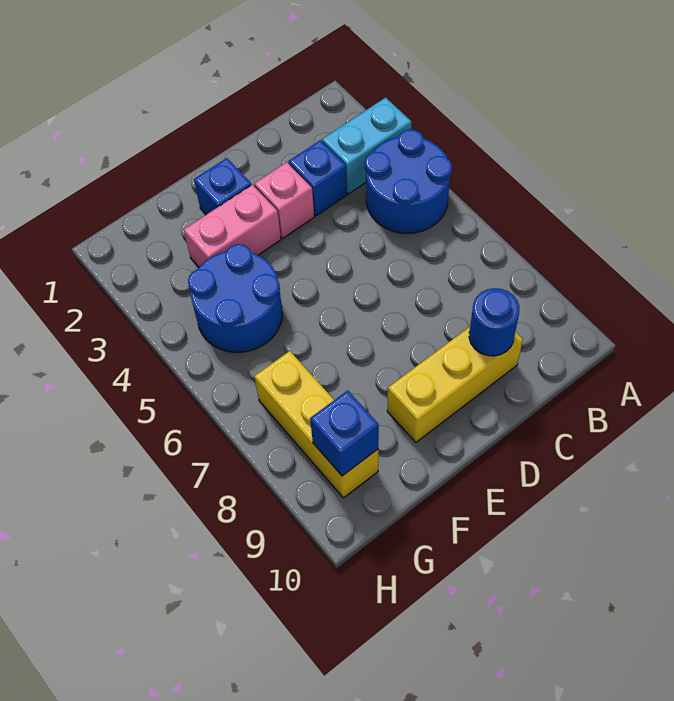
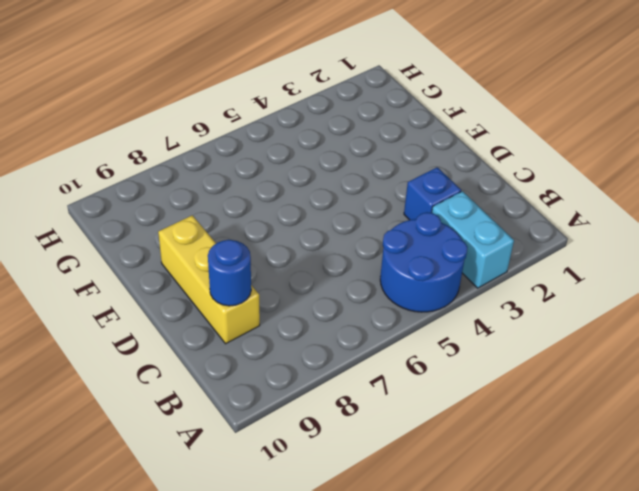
none -> pink brick D3 level 1
none -> blue brick E2 level 1

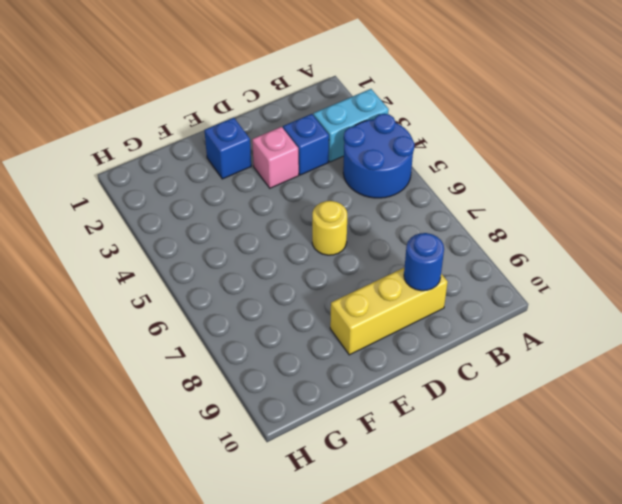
yellow round brick D6 level 1 -> none
none -> pink brick E3:F3 level 1
none -> blue round brick F4:G5 level 1

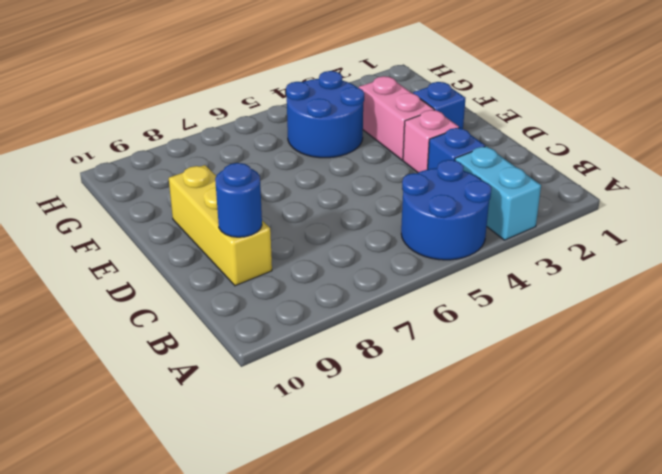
none -> yellow brick G7:G9 level 1
none -> blue brick G9 level 2

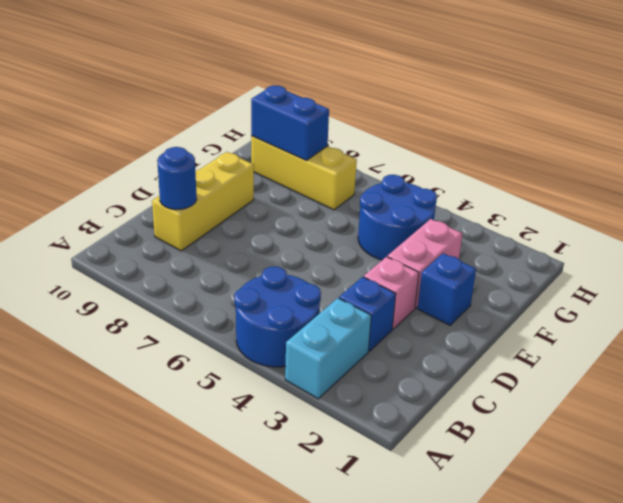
blue brick G8:G9 level 2 -> blue brick G9 level 2

